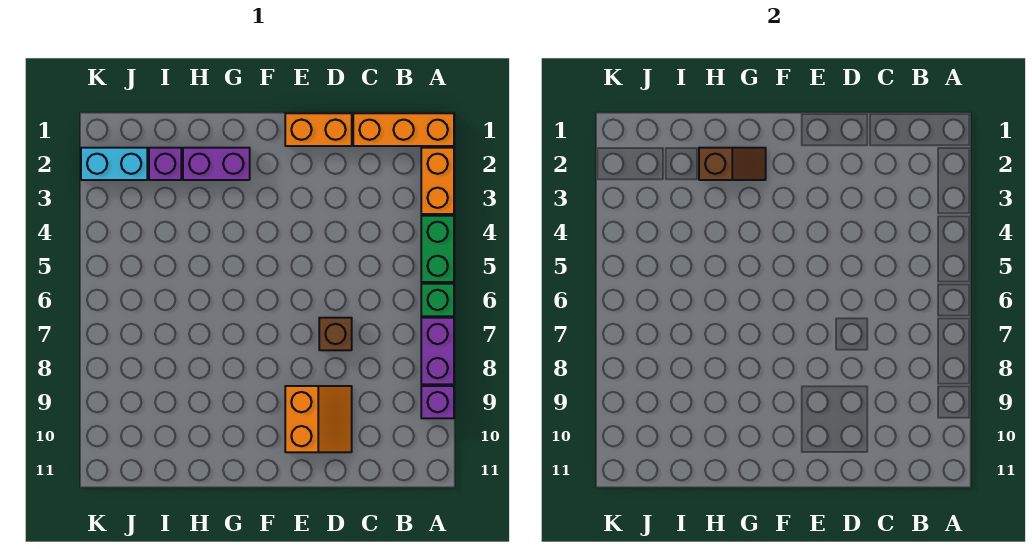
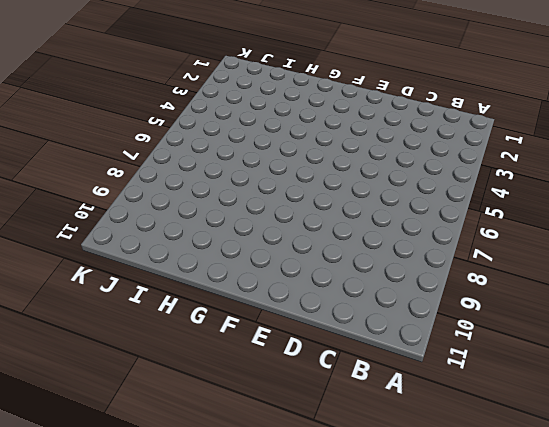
none -> orange brick A1:C1 level 1
none -> orange brick A2:A3 level 1
none -> green brick A4:A5 level 1

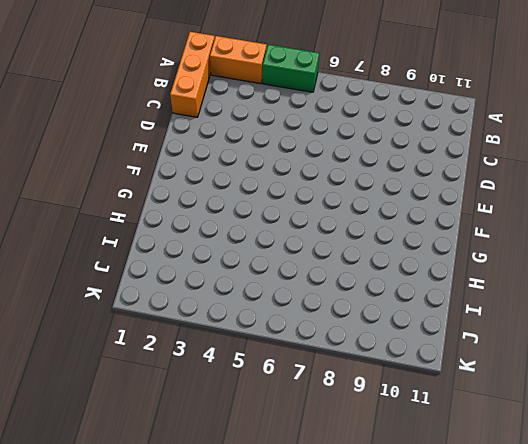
none -> green brick A6 level 1
none -> purple brick A7:A8 level 1
none -> purple brick A9 level 1

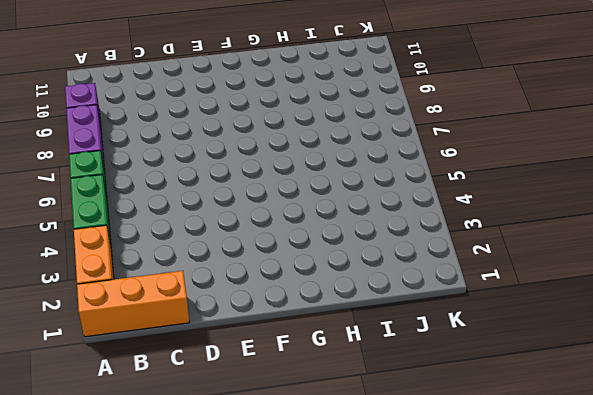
none -> orange brick D1:E1 level 1
none -> brown brick D7 level 1
none -> orange slope D9:E10 level 1 top E

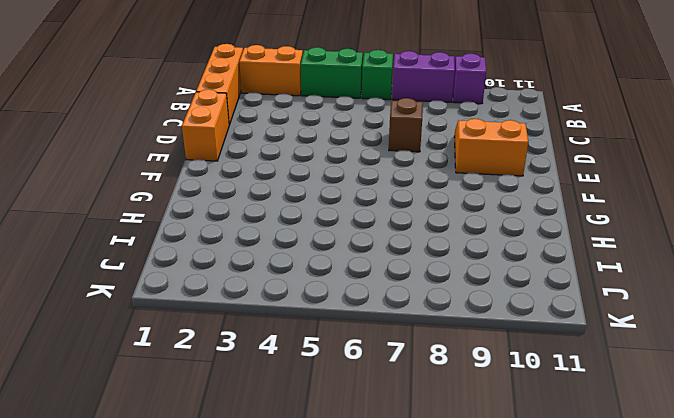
none -> purple brick G2:H2 level 1
none -> purple brick I2 level 1
none -> cyan brick J2:K2 level 1

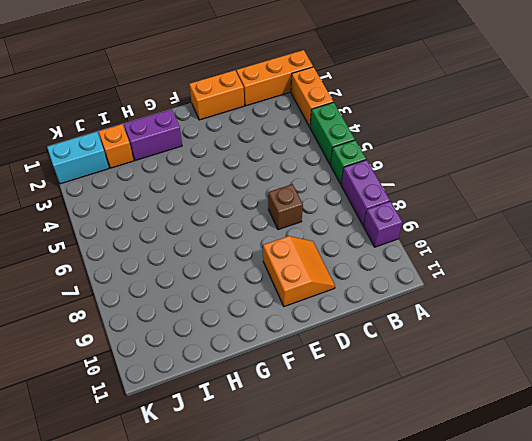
orange brick I2 level 1 -> purple brick I2 level 1
none -> brown slope G2:H2 level 2 top H

